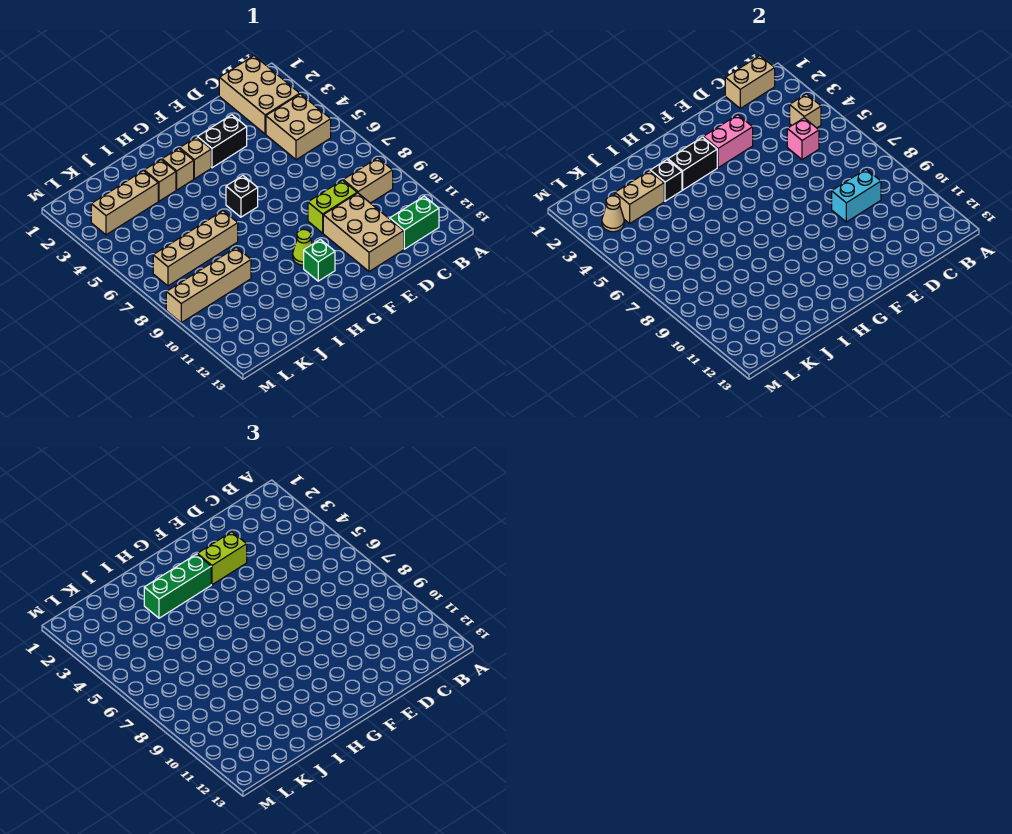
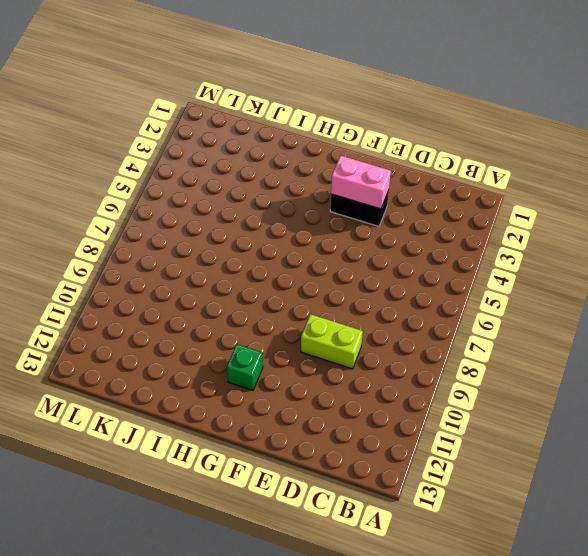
none -> tan brick B1:C3 level 1
none -> tan brick B4:C5 level 1
none -> tan brick B9:C9 level 1

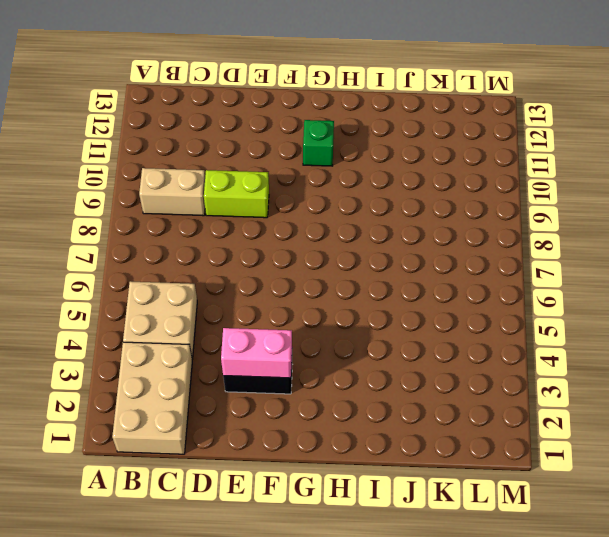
none -> green brick B12:C12 level 1
none -> tan brick D10:E12 level 1
none -> tan brick G3 level 1

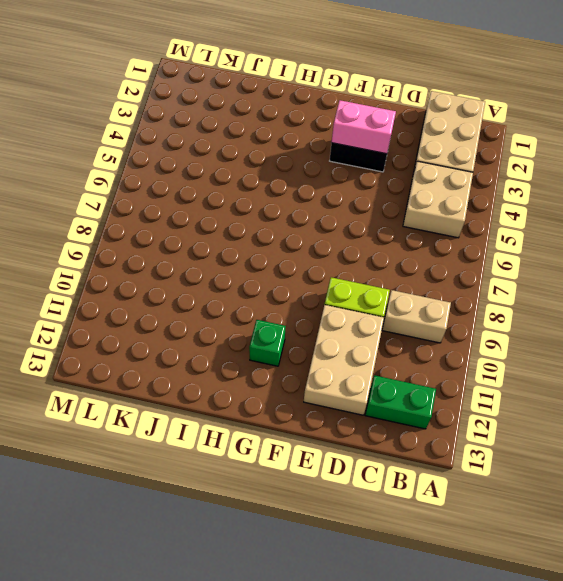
none -> tan brick G3 level 1
none -> black brick G6 level 1
none -> lime cone G10 level 1

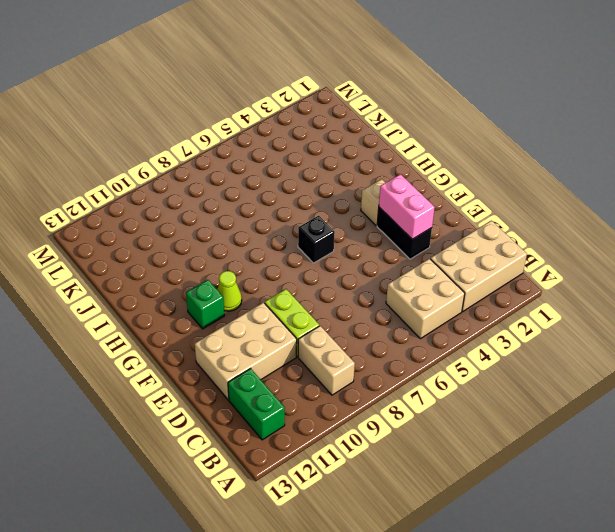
none -> tan brick H3 level 1
none -> tan brick I3 level 1
none -> tan brick I7:L7 level 1

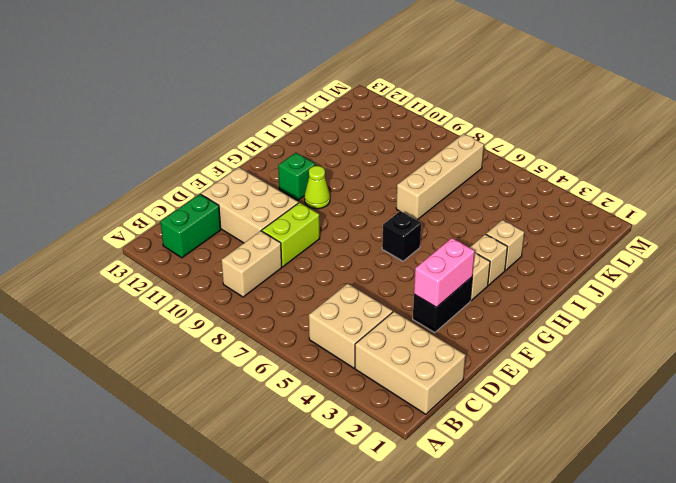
none -> tan brick J3:L3 level 1
none -> tan brick J9:M9 level 1
none -> tan brick B1:C1 level 2

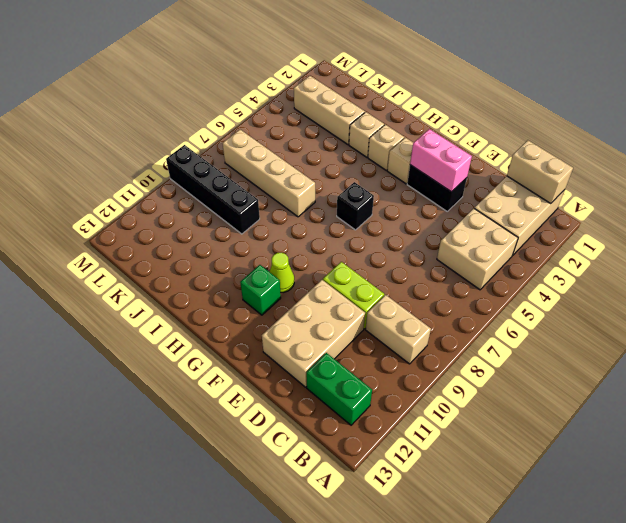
black brick J9:M9 level 1 -> tan brick J9:M9 level 1
none -> tan brick B4 level 2
none -> pink brick C5 level 2
none -> cyan brick C9:D9 level 2

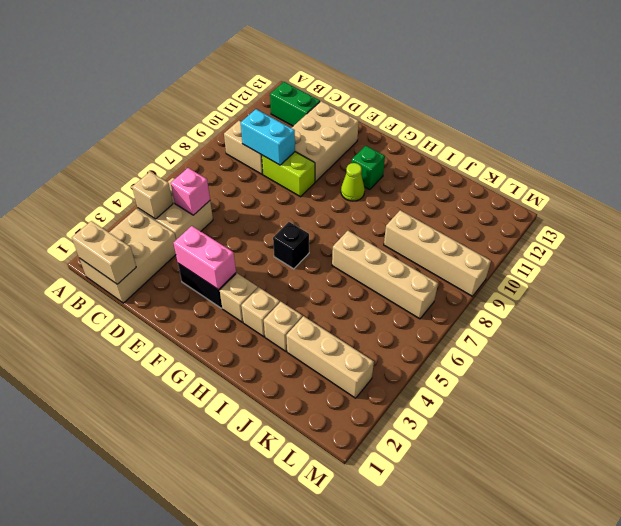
none -> black brick G3:H3 level 2
none -> black brick I3 level 2
none -> tan brick J3:K3 level 2

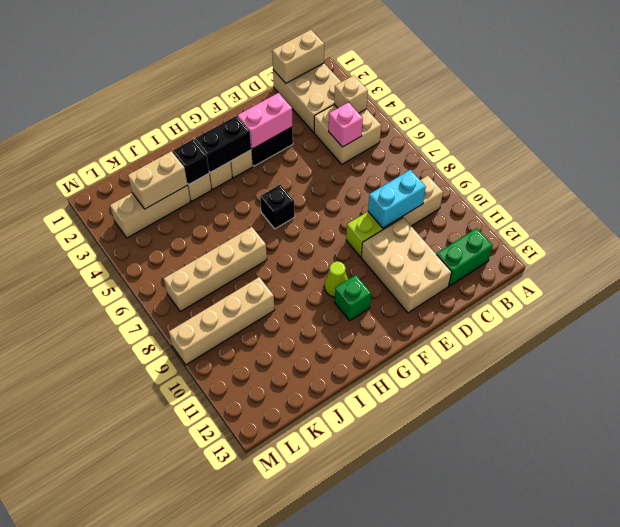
none -> tan cone L3 level 2
none -> lime brick E3:F3 level 3
none -> green brick G3:I3 level 3

